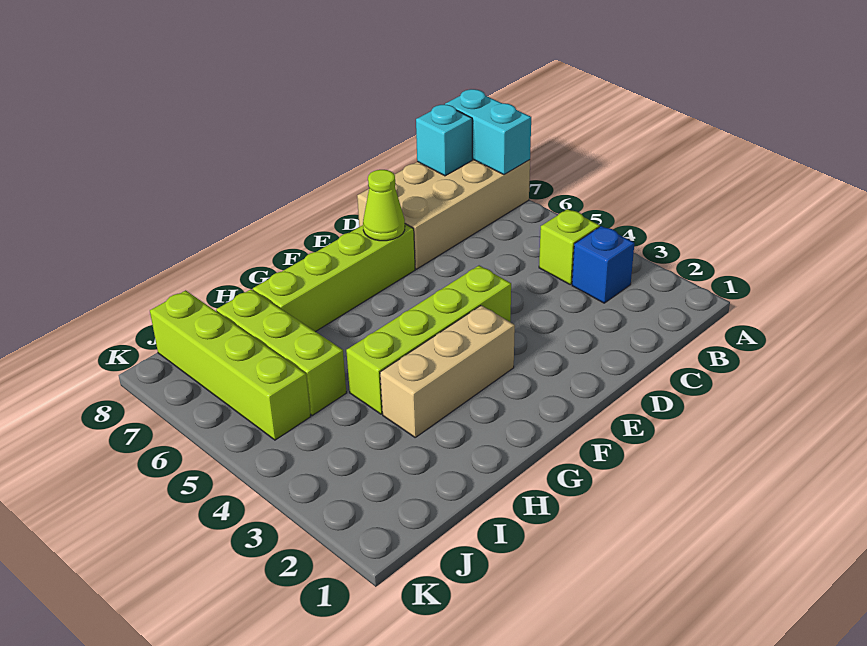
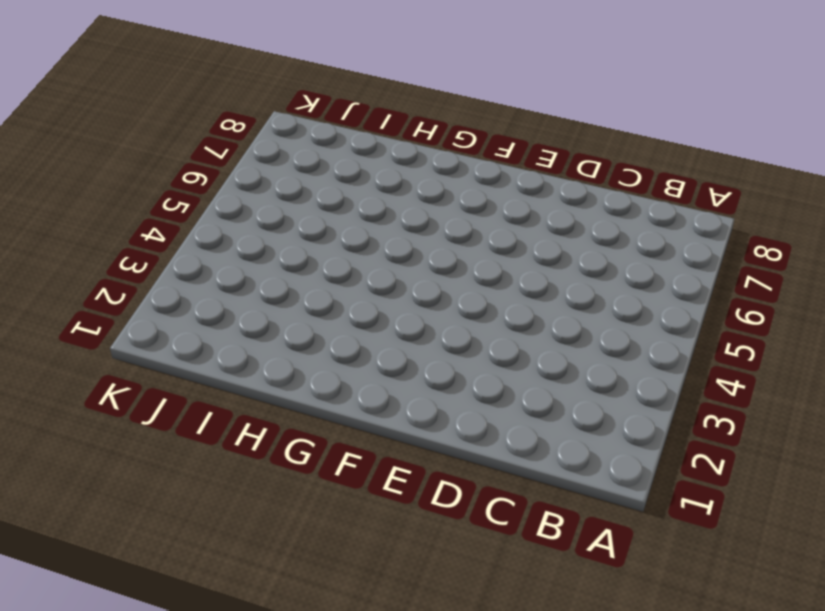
none -> tan brick A7:D8 level 1
none -> blue brick B3 level 1

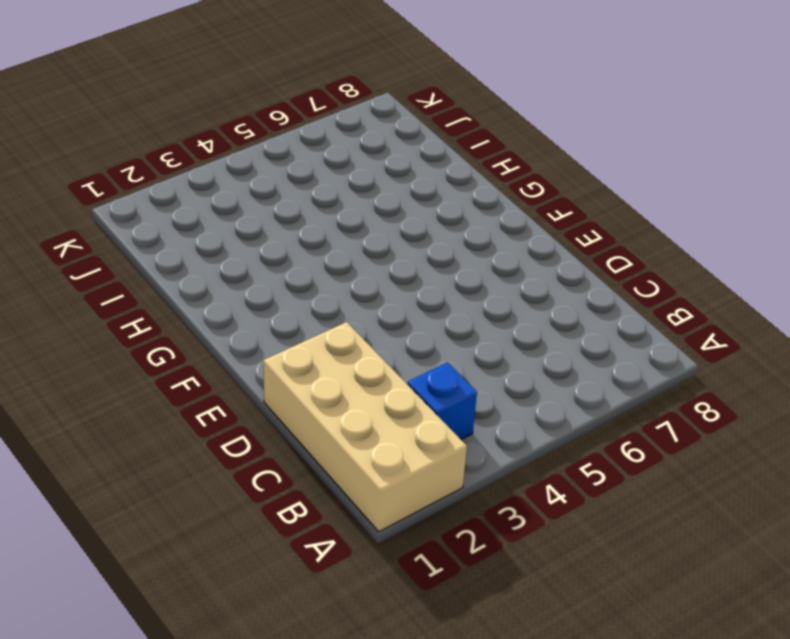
tan brick A1:D2 level 1 -> tan brick A7:D8 level 1
none -> lime brick B4 level 1
none -> lime brick E4:H4 level 1

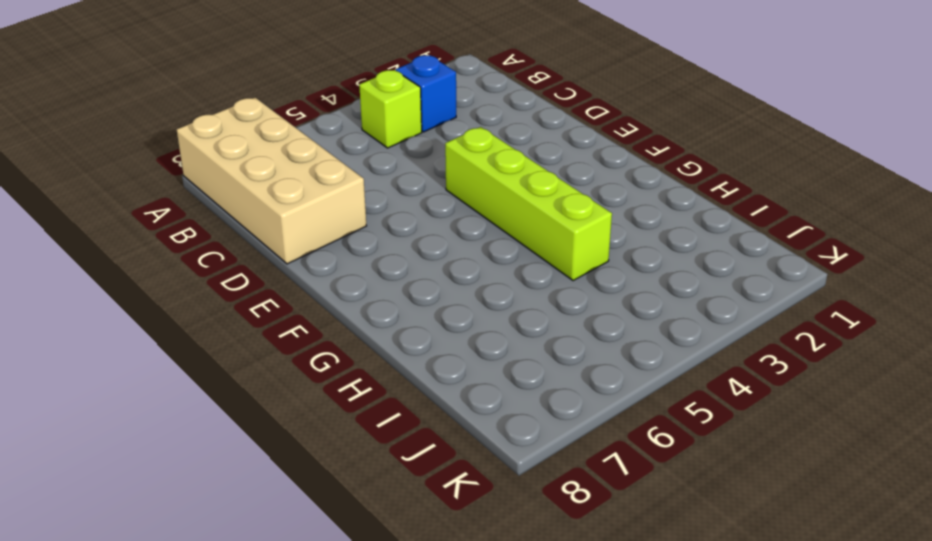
none -> lime brick E7:H7 level 1
none -> tan brick F3:H3 level 1

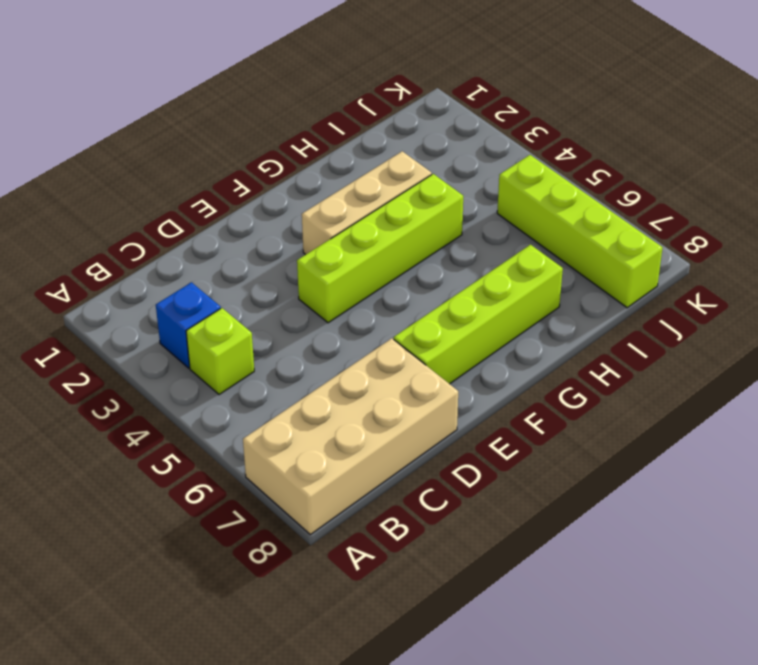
none -> lime brick I5:I7 level 1
none -> cyan brick A7:A8 level 2

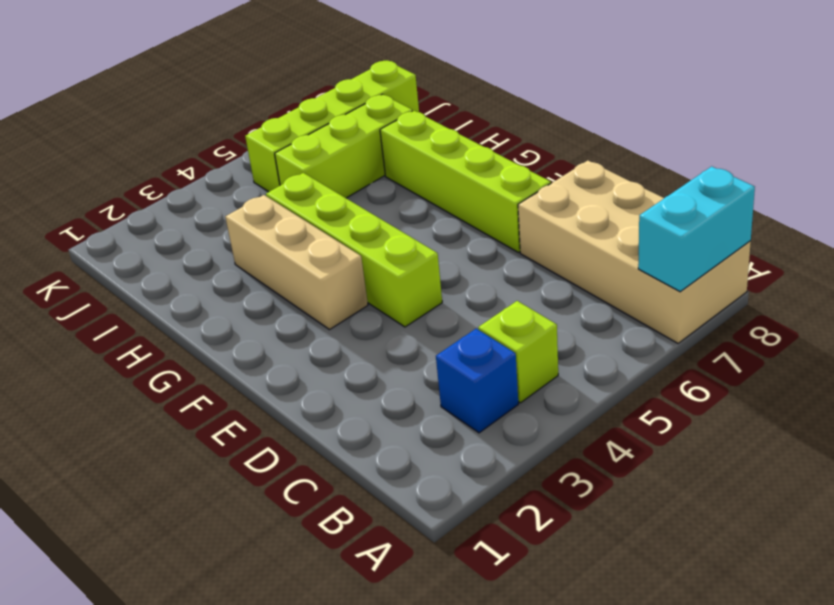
none -> cyan brick B8 level 2
none -> lime cone E7 level 2

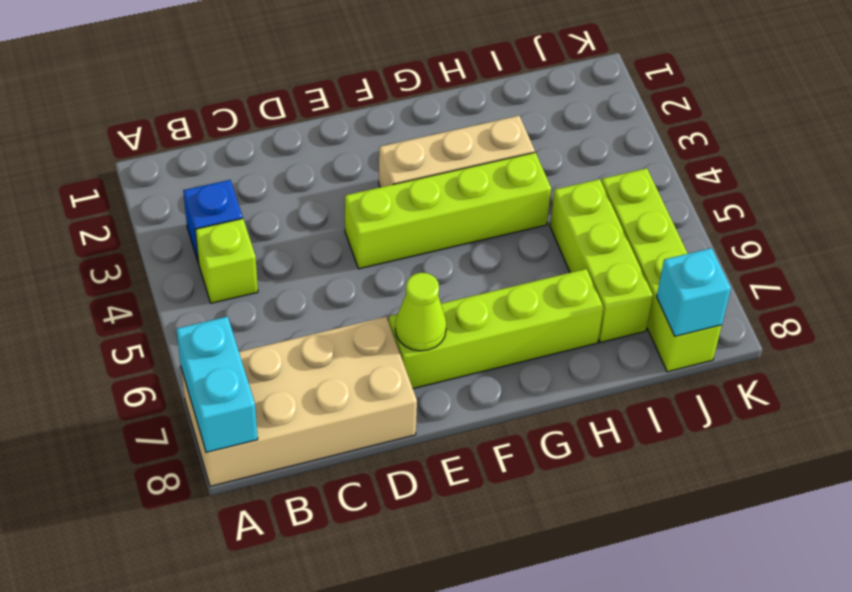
cyan brick J8 level 2 -> cyan brick B8 level 2

